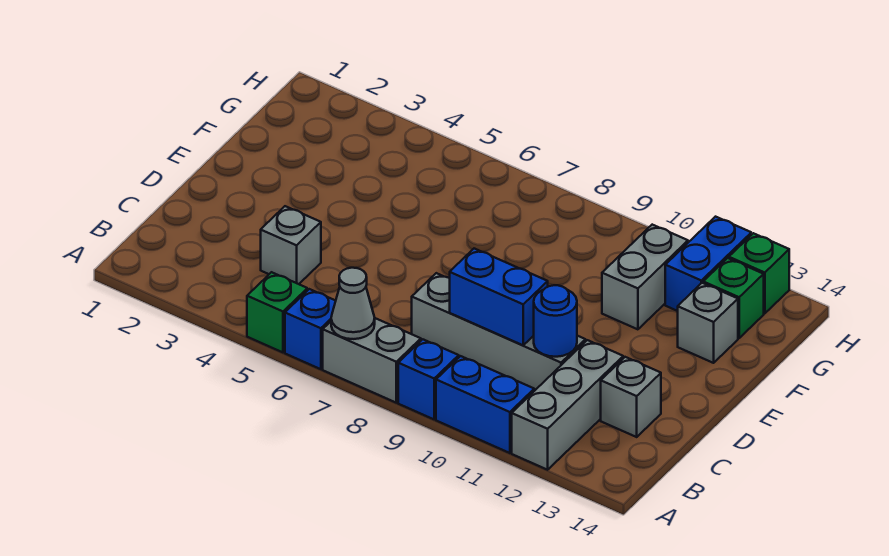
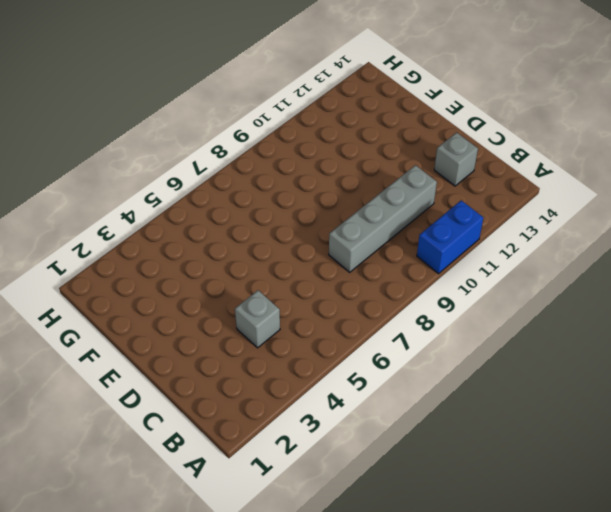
none -> green brick A5 level 1
none -> blue brick A6 level 1
none -> grey brick A7:A8 level 1

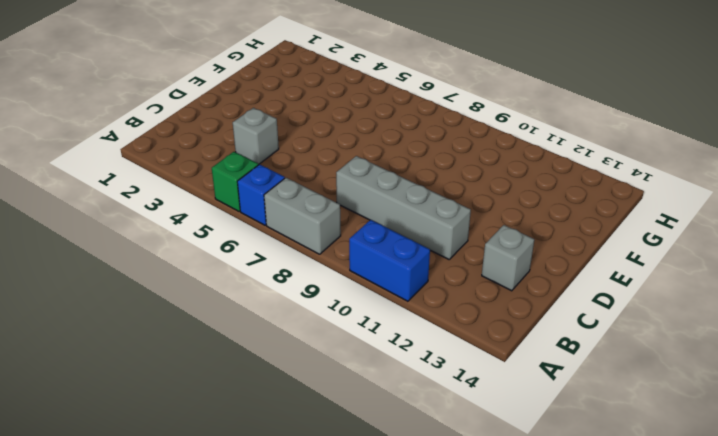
none -> blue brick A9 level 1
none -> grey brick A12:C12 level 1
none -> grey brick F11:G11 level 1

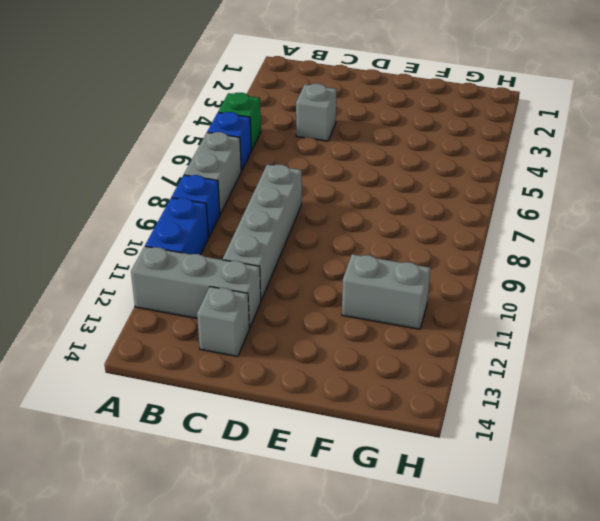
none -> grey brick F13 level 1
none -> blue brick G12:H12 level 1
none -> green brick G13 level 1

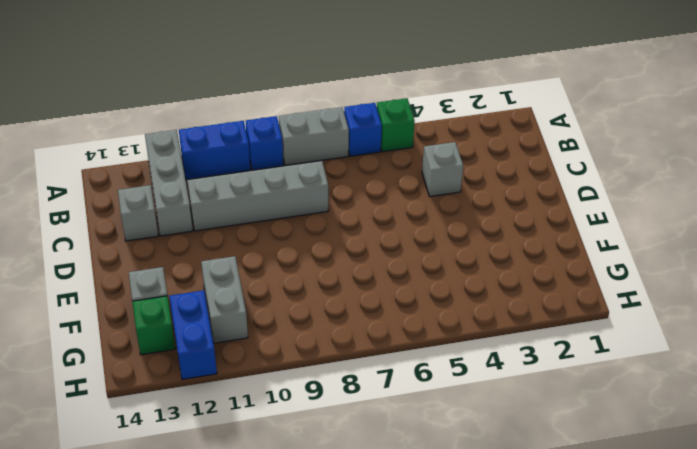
none -> green brick H13 level 1
none -> grey cone A7 level 2
none -> blue brick C9:C10 level 2

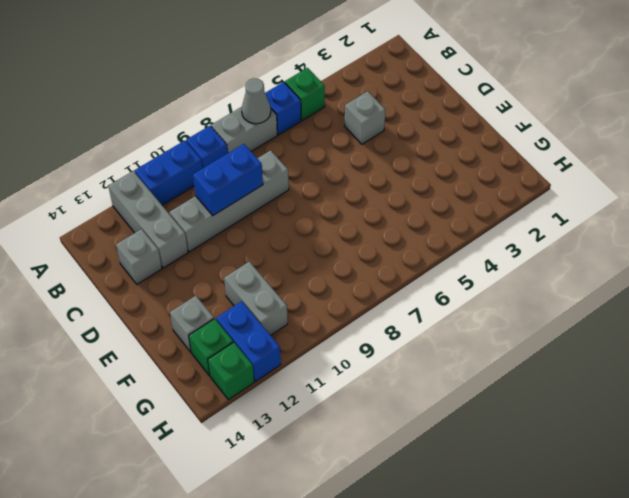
none -> blue round brick C11 level 2

